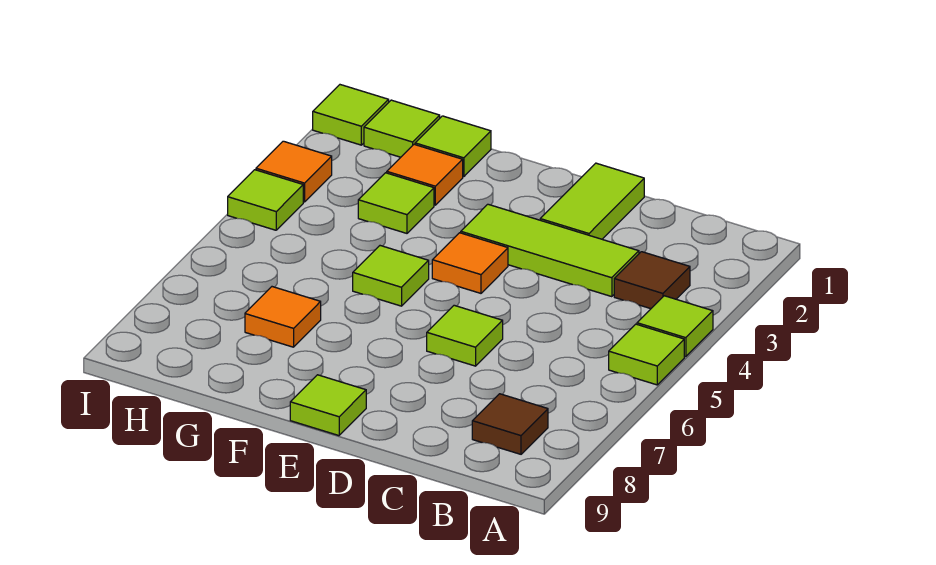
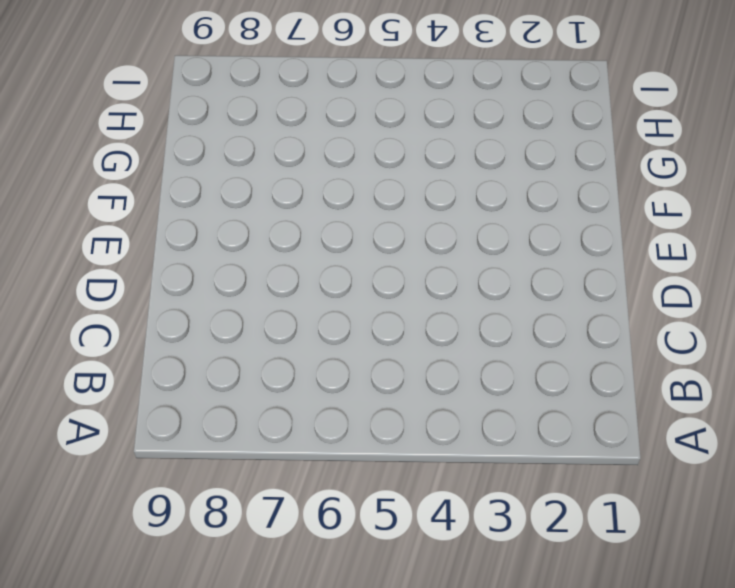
none -> lime tile A4 level 1
none -> lime tile A5 level 1
none -> brown tile B3 level 1

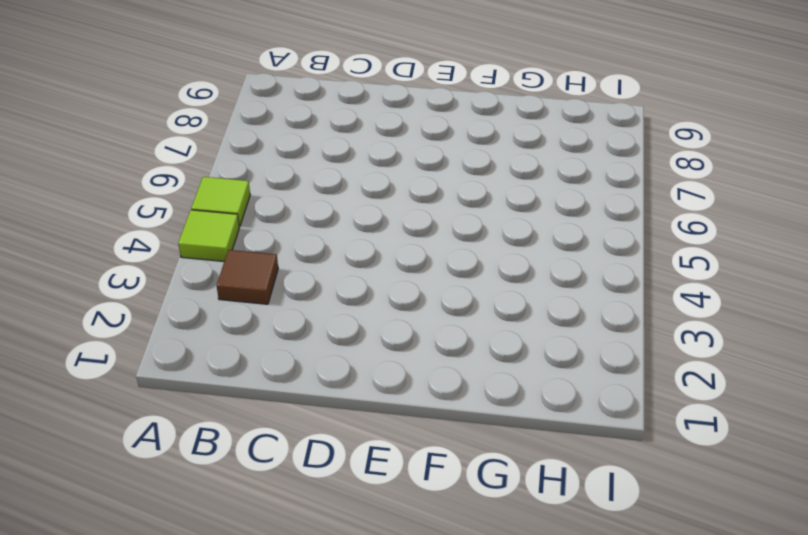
none -> brown tile B8 level 1
none -> lime tile C3:E3 level 1
none -> lime tile D1:D2 level 1

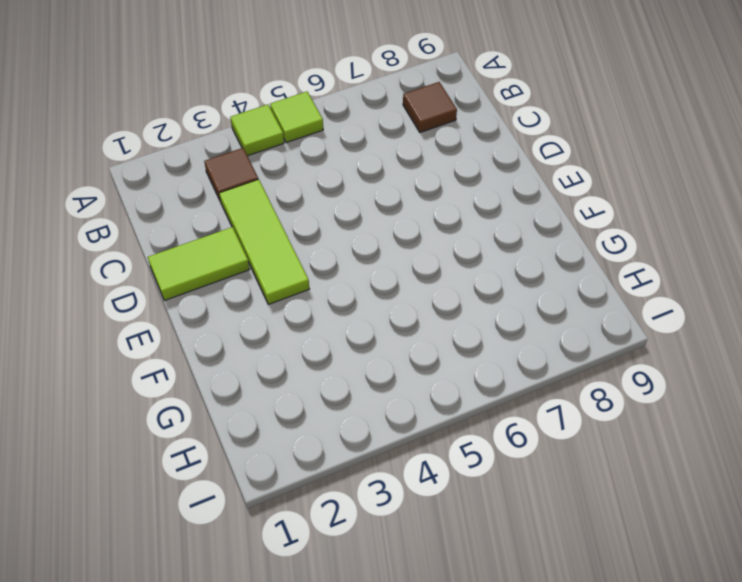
none -> lime tile D6 level 1
none -> orange tile E4 level 1
none -> lime tile E9 level 1

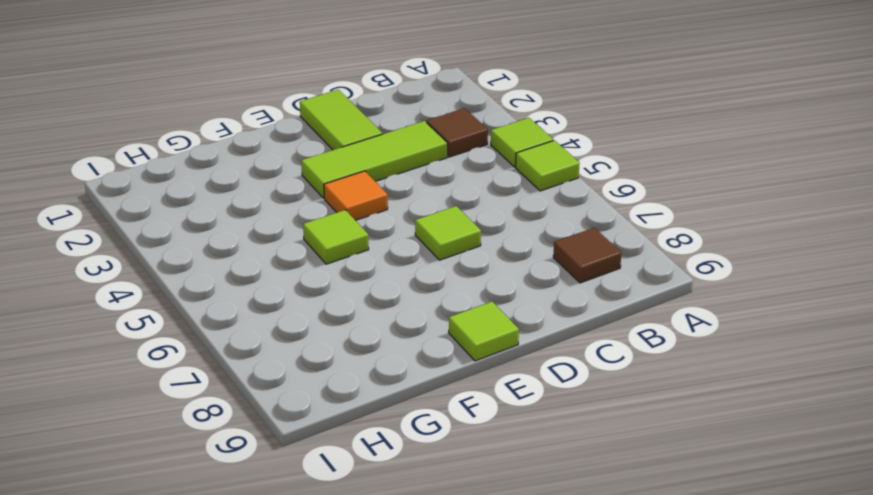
none -> lime tile G1 level 1
none -> orange tile G2 level 1
none -> lime tile G3 level 1

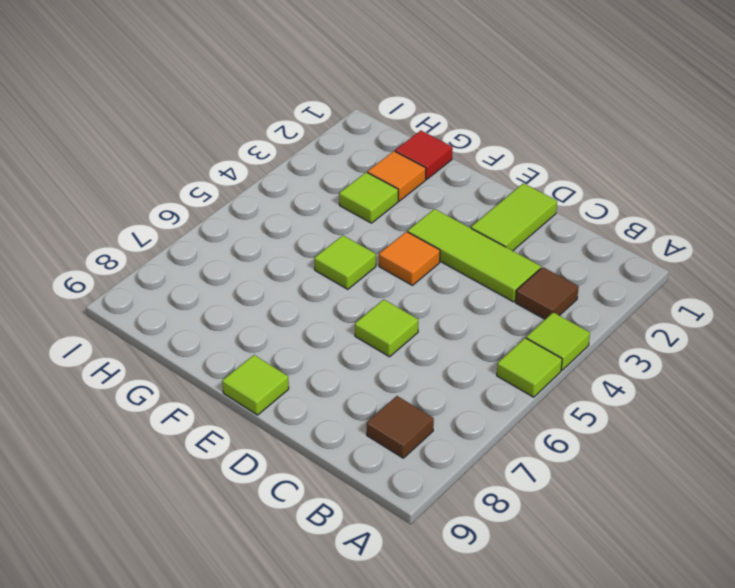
red tile G1 level 1 -> lime tile G1 level 1
none -> orange tile G7 level 1
none -> lime tile H1 level 1
none -> lime tile I1 level 1

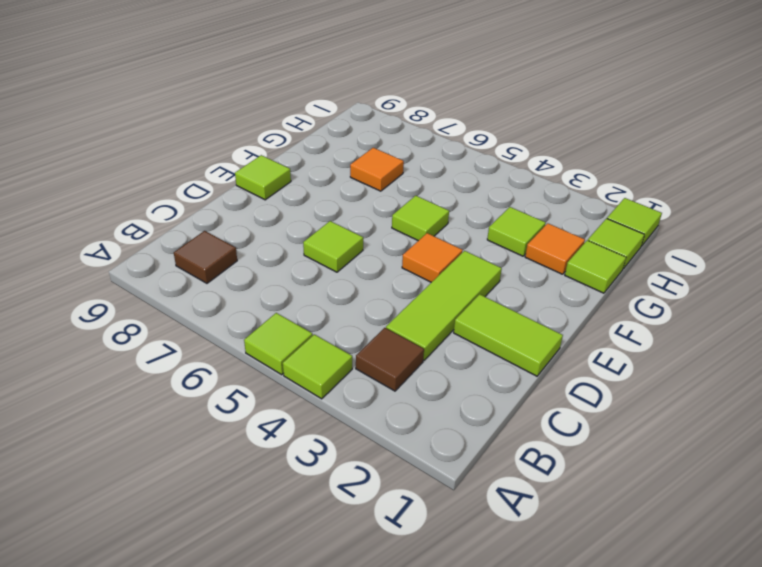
none -> orange tile I3 level 1
none -> lime tile I4 level 1

